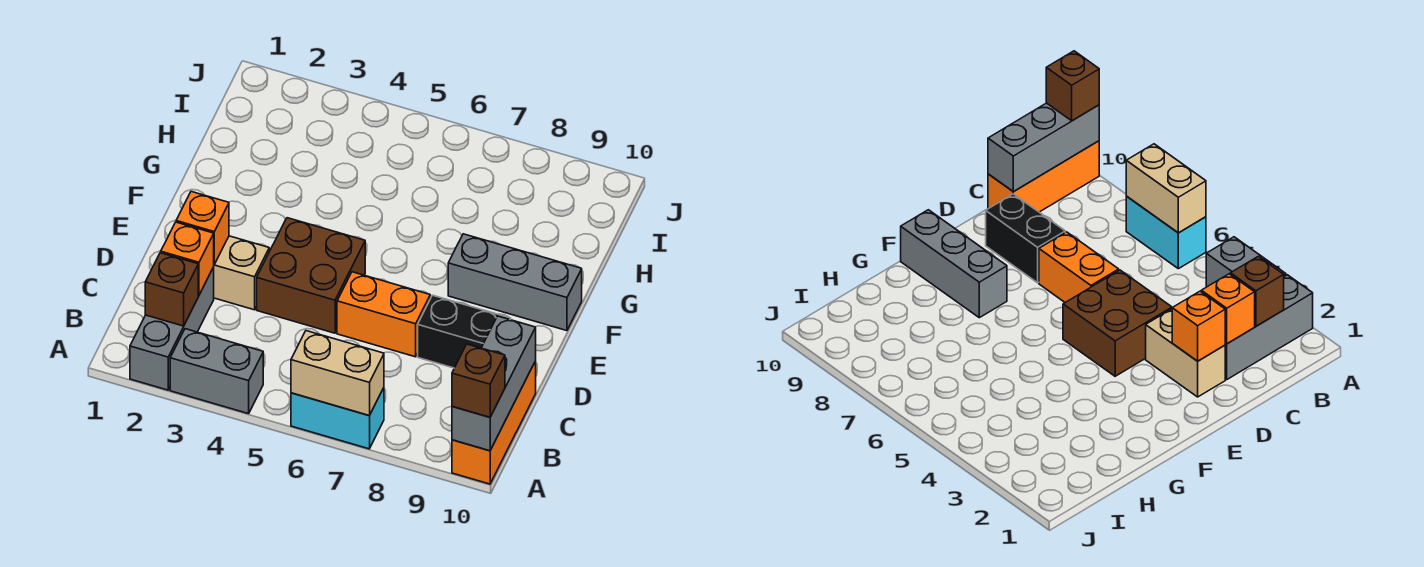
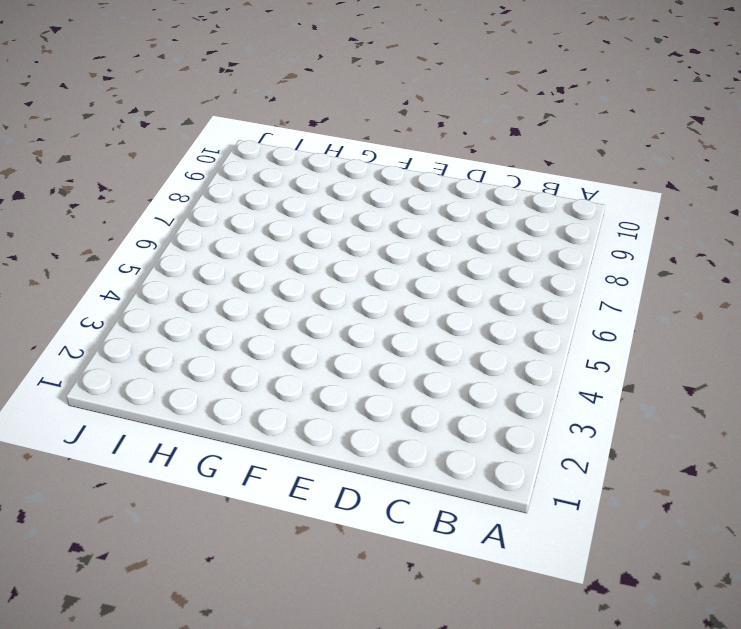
none -> grey brick A2:C2 level 1
none -> grey brick A3:A4 level 1
none -> cyan brick A6:A7 level 1

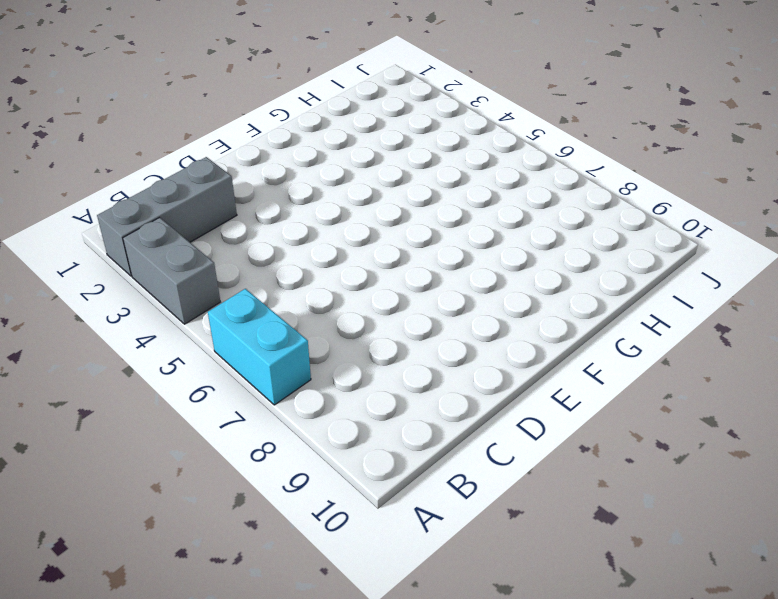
none -> orange brick A10:C10 level 1
none -> tan brick D2:D3 level 1
none -> brown brick D4:E5 level 1

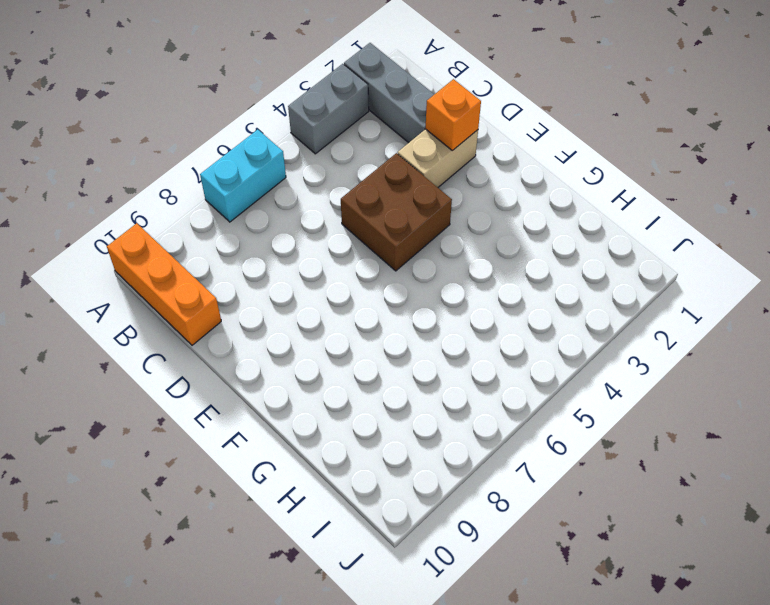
none -> orange brick D6:D7 level 1
none -> black brick D8:D9 level 1
none -> grey brick F8:F10 level 1

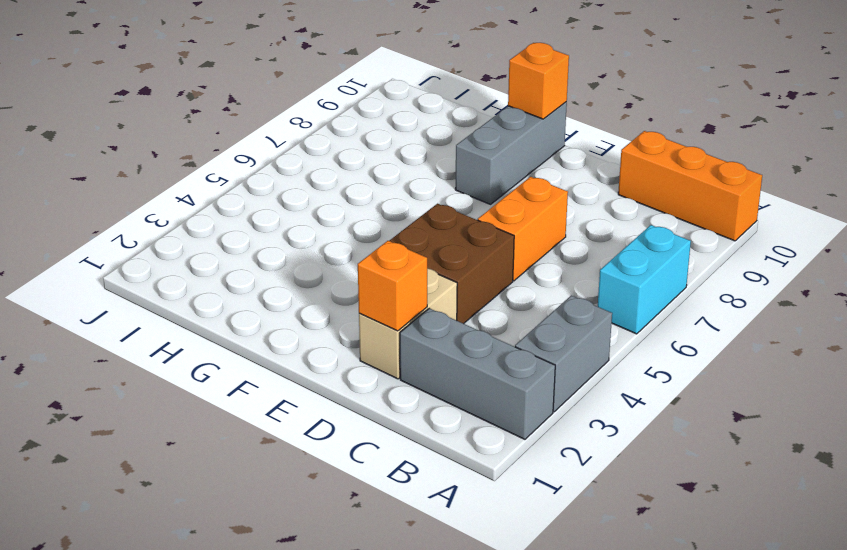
orange brick F10 level 2 -> orange brick C2 level 2
none -> black brick D8:D9 level 1
none -> tan brick A6:A7 level 2
none -> grey brick A10:C10 level 2

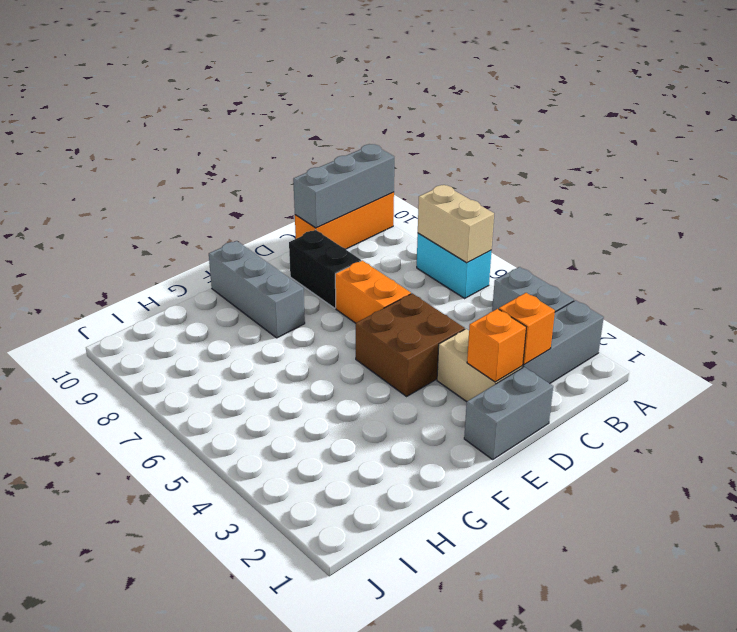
grey brick D1:E1 level 1 -> none
none -> brown brick B2 level 2
none -> brown brick A10 level 3

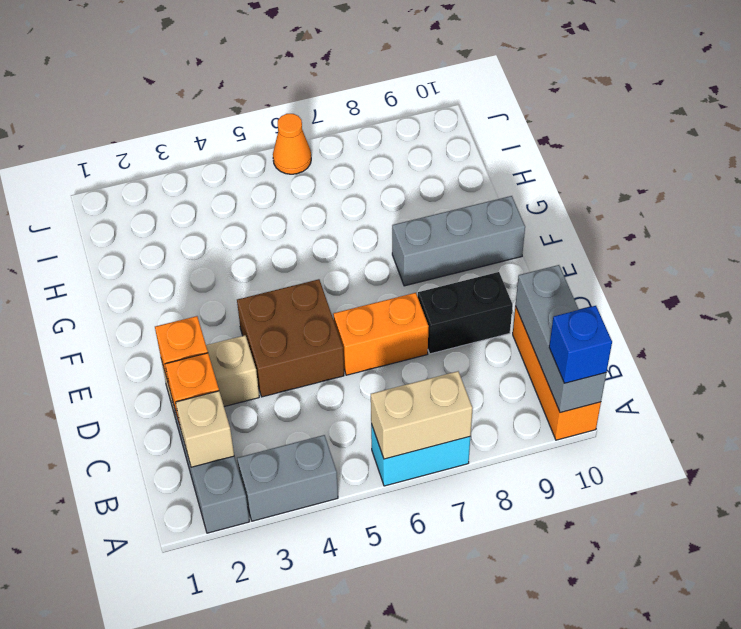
blue brick A10 level 3 -> brown brick A10 level 3
tan brick B2 level 2 -> brown brick B2 level 2
orange cone J6 level 1 -> none

